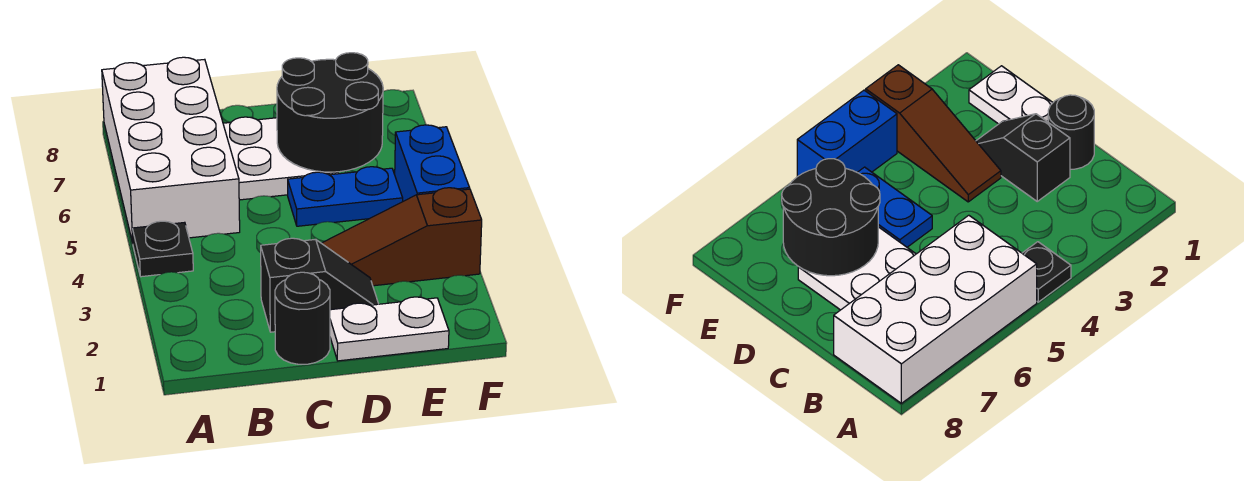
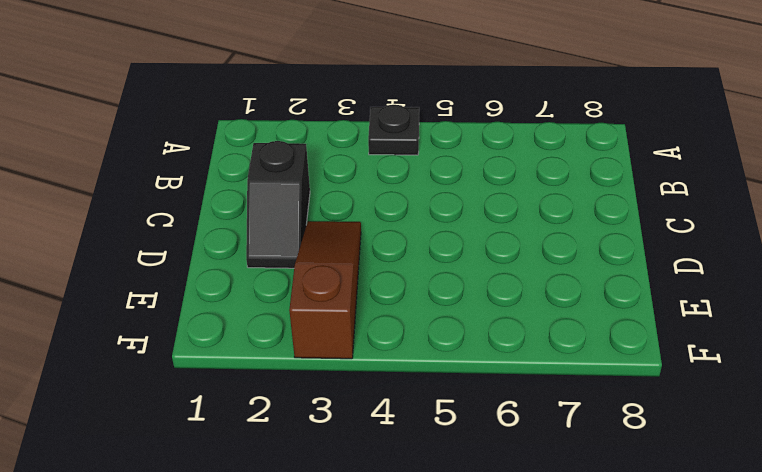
none -> white brick A5:B8 level 1
none -> black round brick C1 level 1

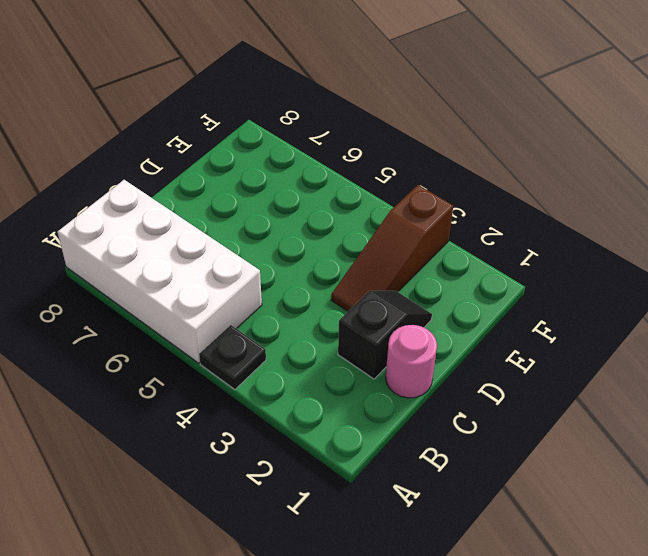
pink round brick C1 level 1 -> black round brick C1 level 1
none -> white plate C6:D7 level 1
none -> white plate D1:E1 level 1

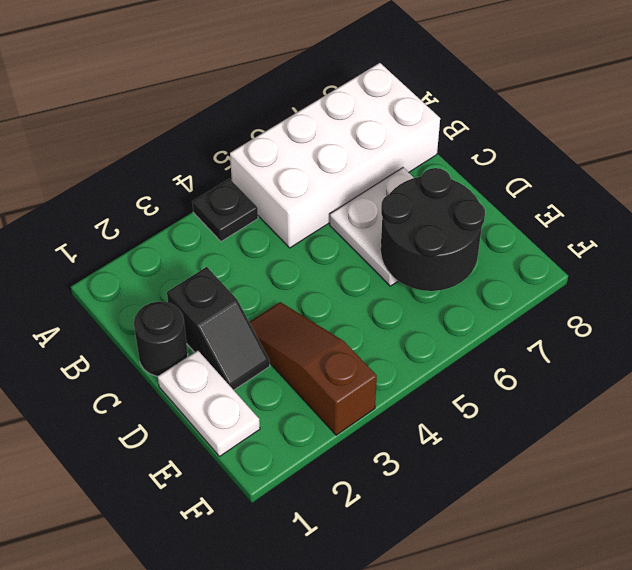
none -> blue plate D5:E5 level 1
none -> blue brick F4:F5 level 1

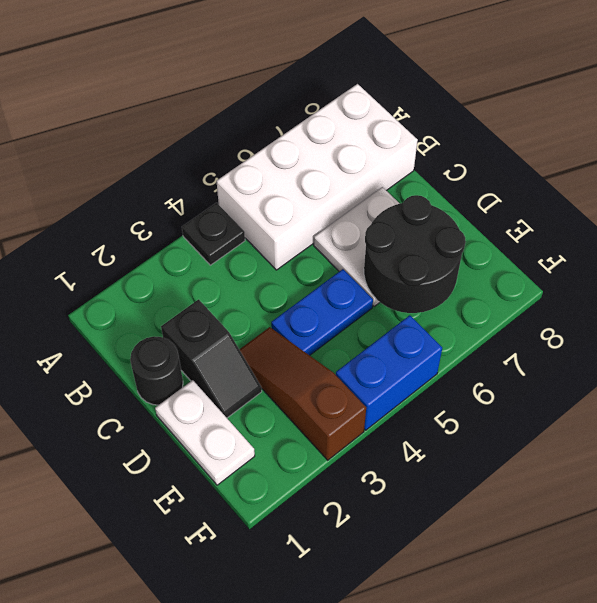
blue plate D4:D5 level 1 -> blue plate D5:E5 level 1

